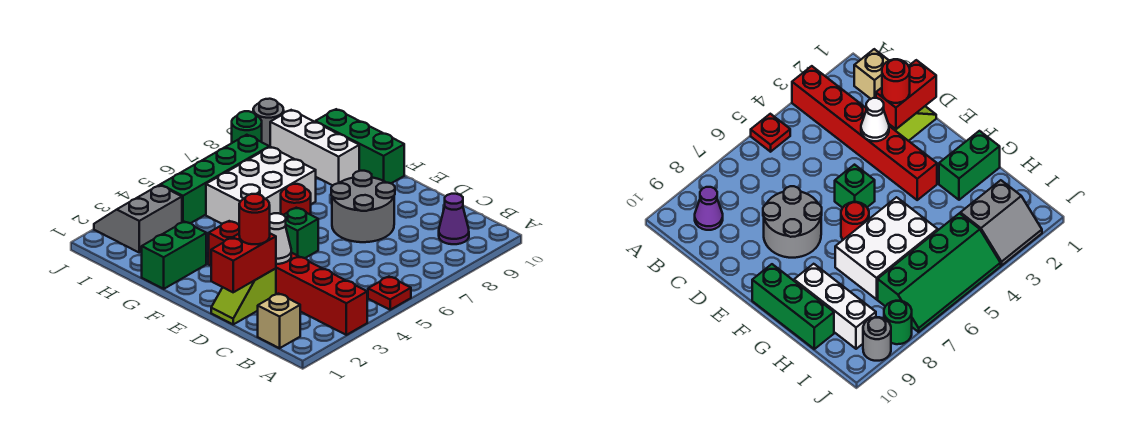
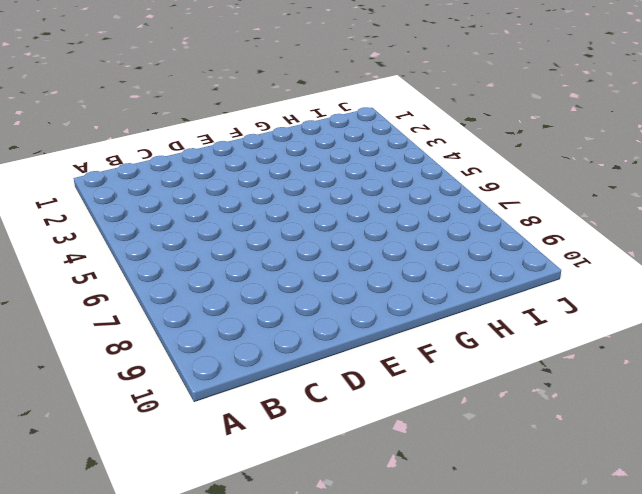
none -> red brick A3:F3 level 1
none -> red plate A5 level 1
none -> tan brick B1 level 1

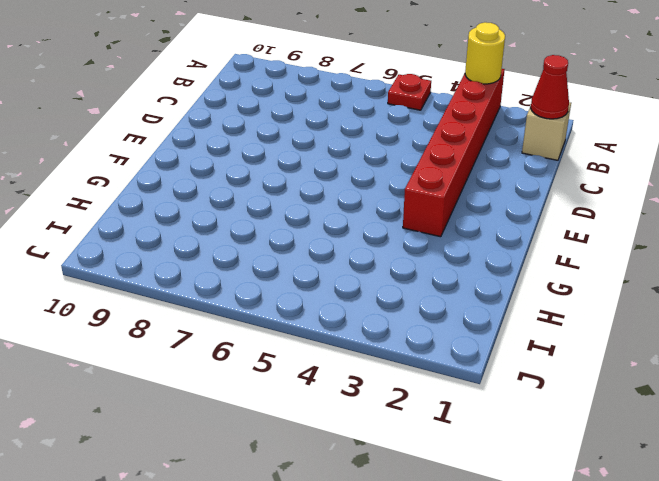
yellow round brick A3 level 2 -> none
red cone B1 level 2 -> none
none -> purple cone B9 level 1
none -> lime slope D1:D2 level 1 top 2
none -> grey round brick D7:E8 level 1

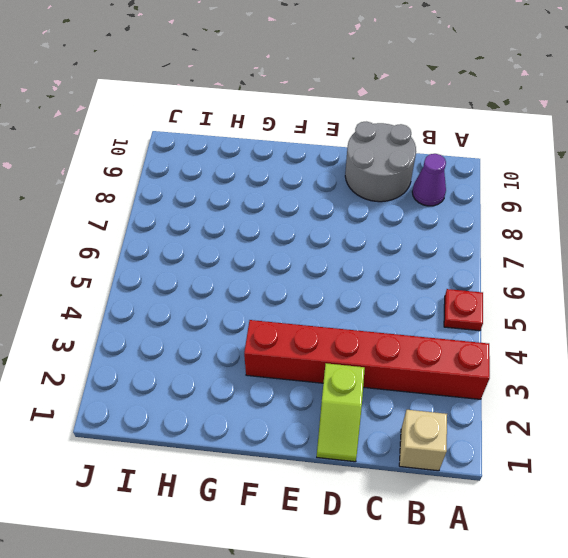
grey round brick C9:D10 level 1 -> grey round brick D7:E8 level 1
none -> green brick E5 level 1
none -> red round brick F6 level 1
none -> green brick F10:H10 level 1

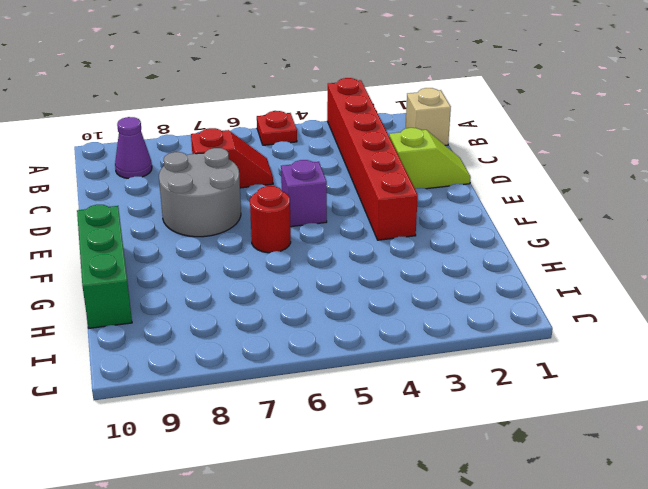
red slope C6:C7 level 1 top 7 -> none
purple brick E5 level 1 -> green brick E5 level 1
none -> green brick G1:G2 level 1
none -> white brick G5:H7 level 1
none -> white brick G9:I9 level 1

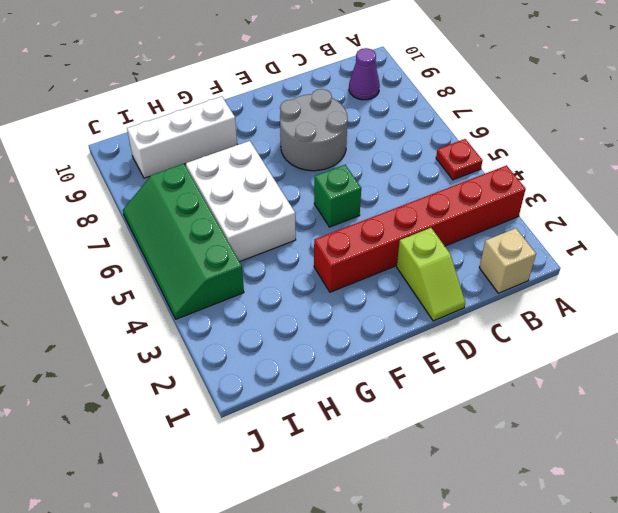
none -> red round brick F6 level 1
none -> green brick F10:H10 level 1
none -> green brick G1:G2 level 1

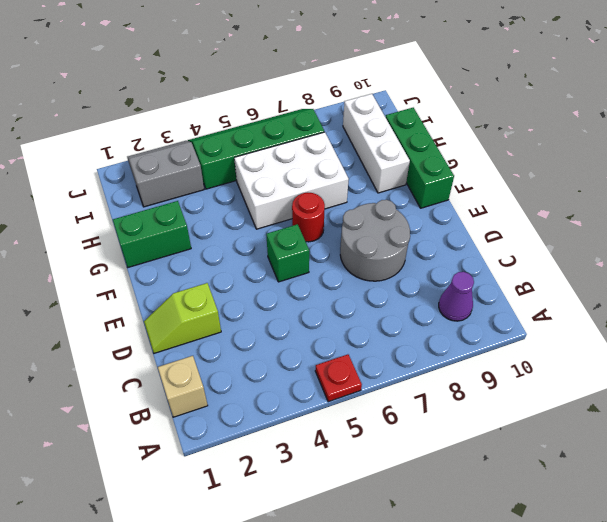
none -> red brick A3:F3 level 1
none -> green round brick J8 level 1
none -> grey round brick J9 level 1

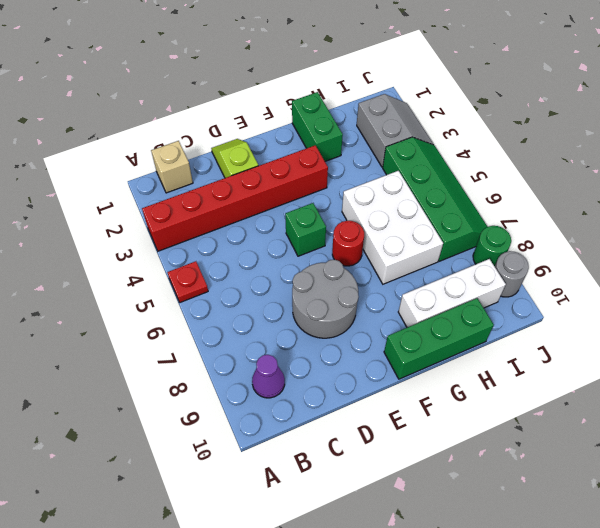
none -> red brick D1:D2 level 2
none -> white cone D3 level 2
none -> red round brick D2 level 3

